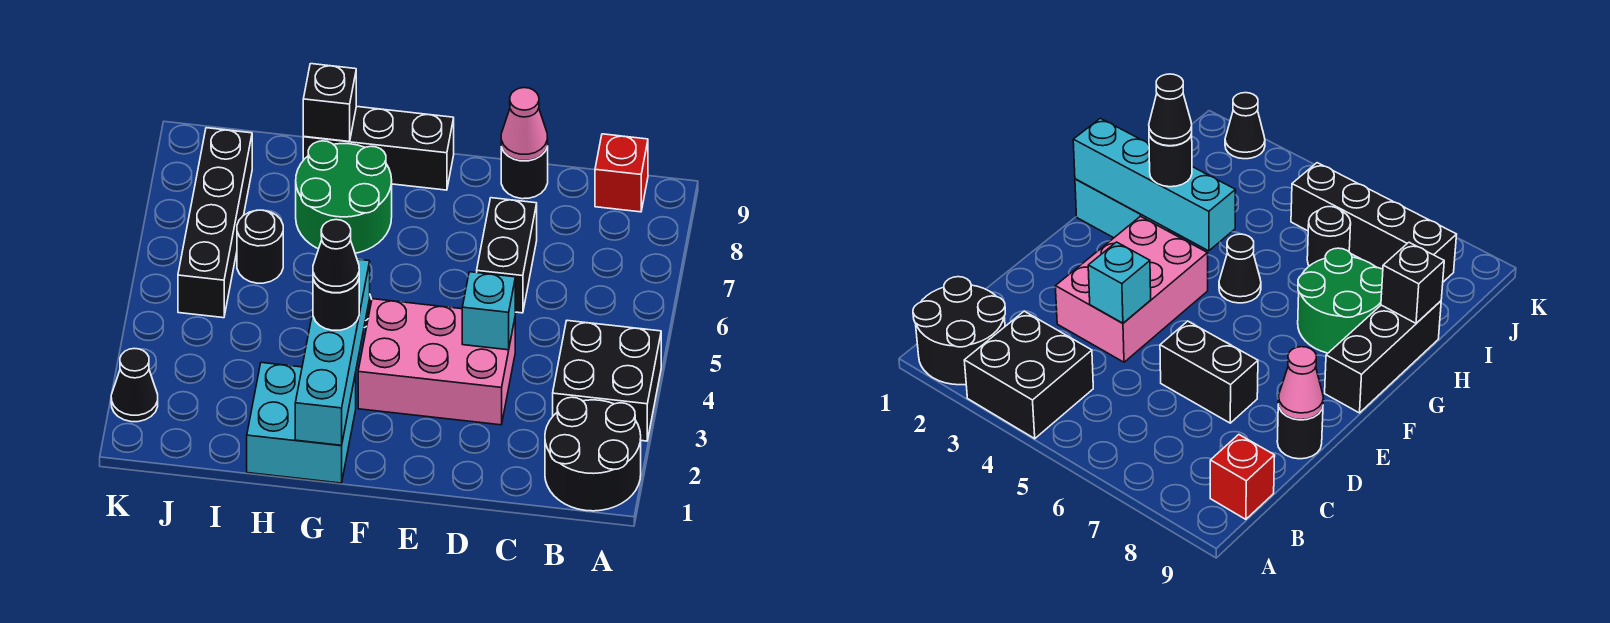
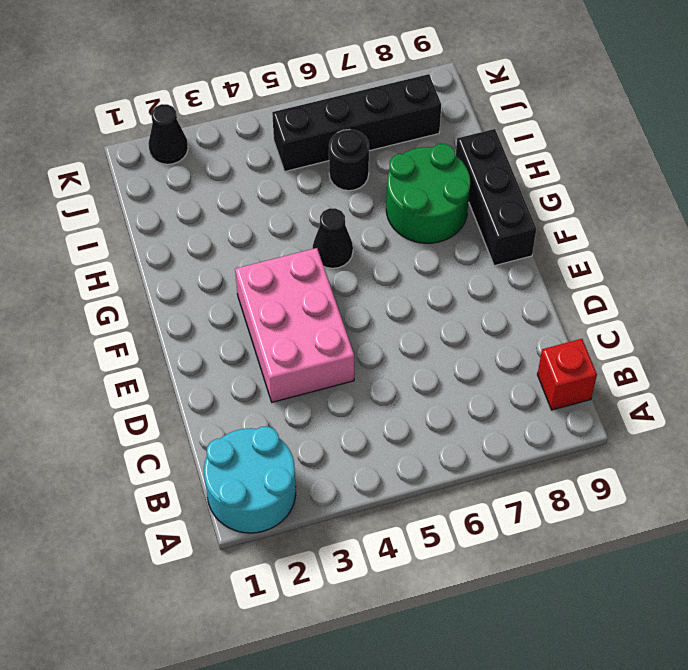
cyan round brick A1:B2 level 1 -> black round brick A1:B2 level 1
none -> black brick A3:B4 level 1
none -> black brick D6:D7 level 1
none -> black round brick D9 level 1

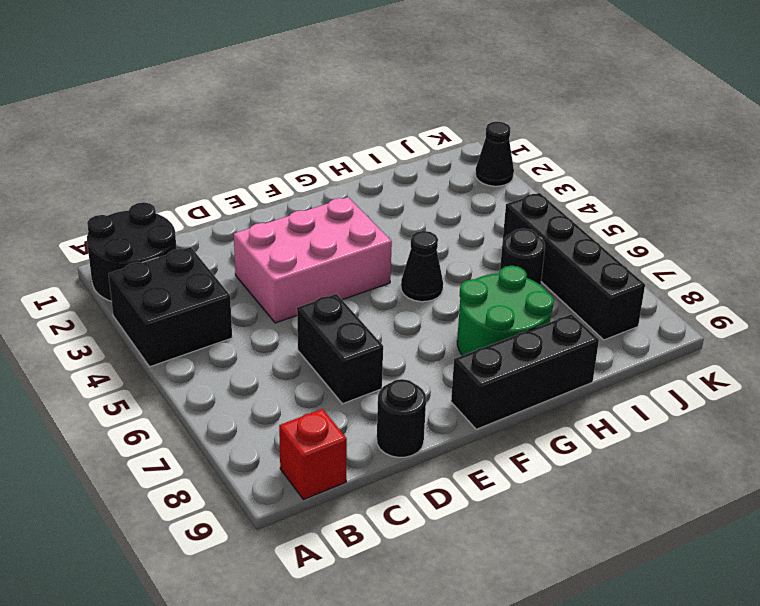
none -> cyan brick G1:H2 level 1
none -> cyan brick D4 level 2
none -> pink cone D9 level 2

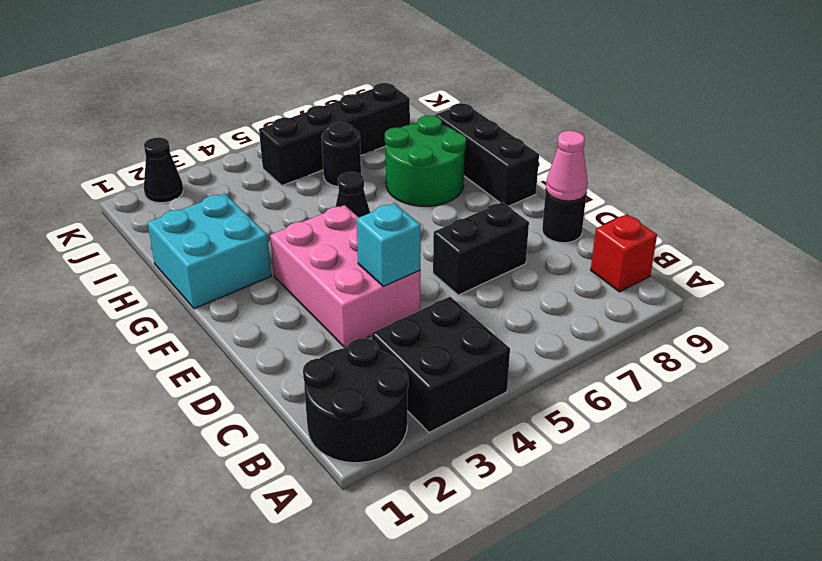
none -> cyan brick G1:G4 level 2
none -> black brick H9 level 2
none -> black round brick G3 level 3

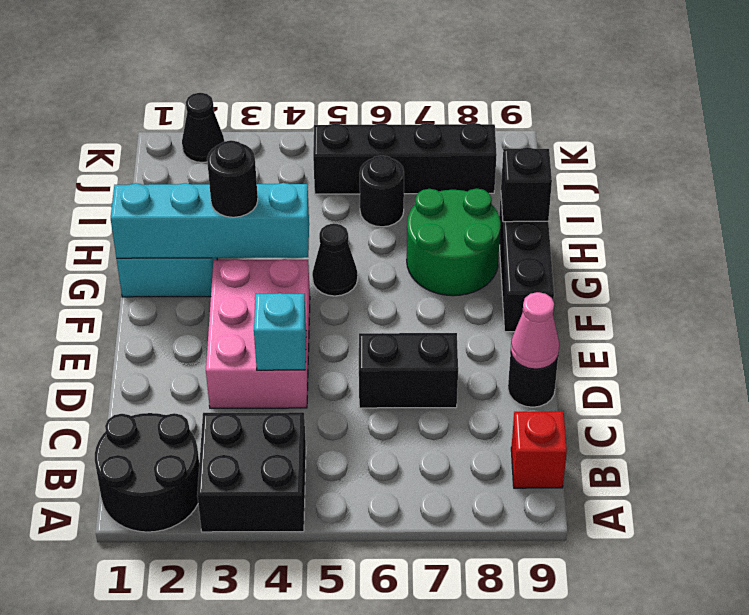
none -> black cone G3 level 4

